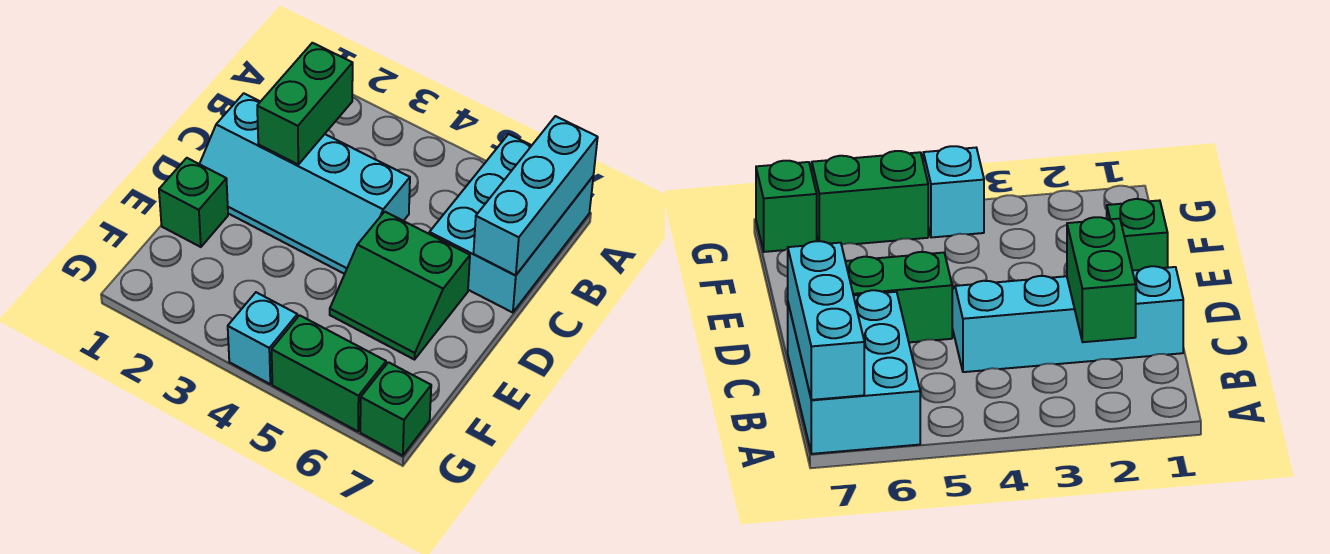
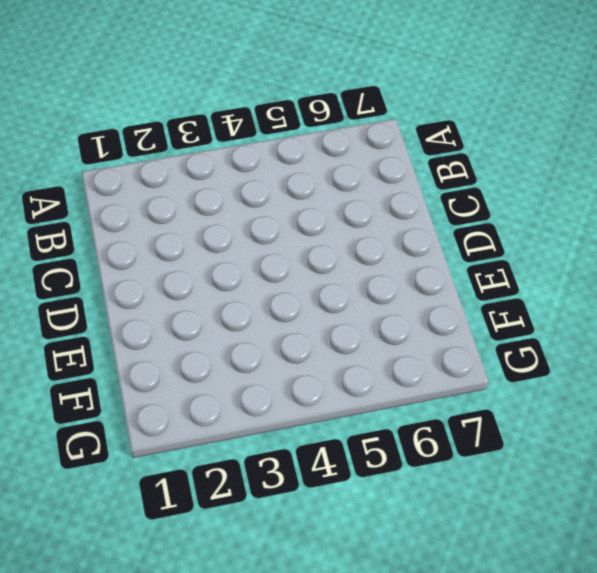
none -> cyan brick A6:C7 level 1
none -> cyan slope C1:D4 level 1 top C

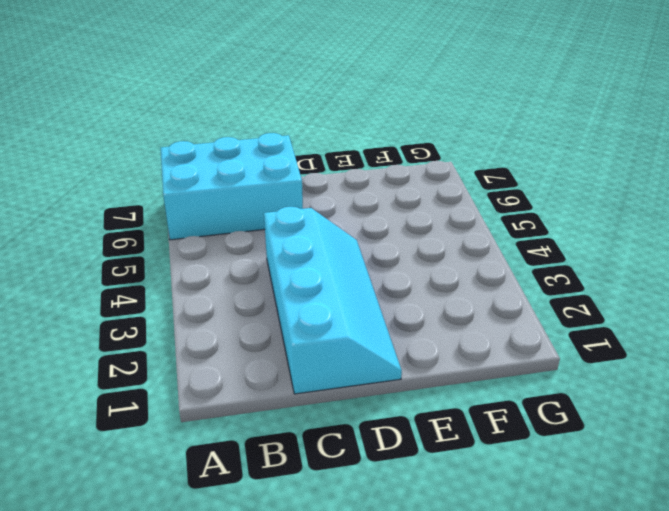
none -> green slope D5:E6 level 1 top D
none -> green brick E1 level 1

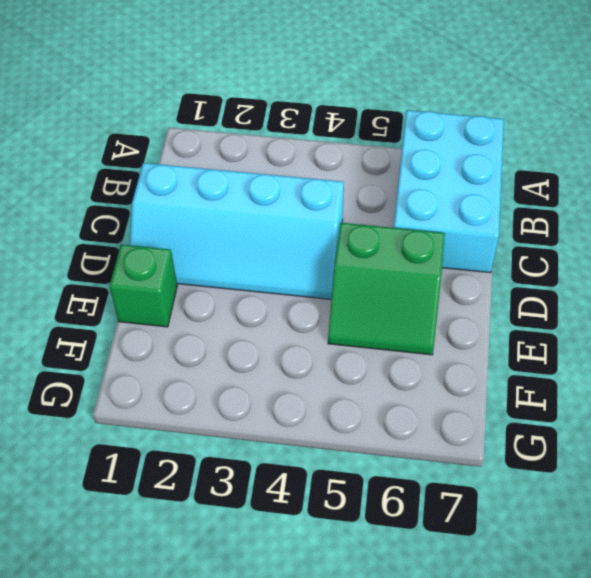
none -> cyan brick G4 level 1
none -> green brick G5:G6 level 1

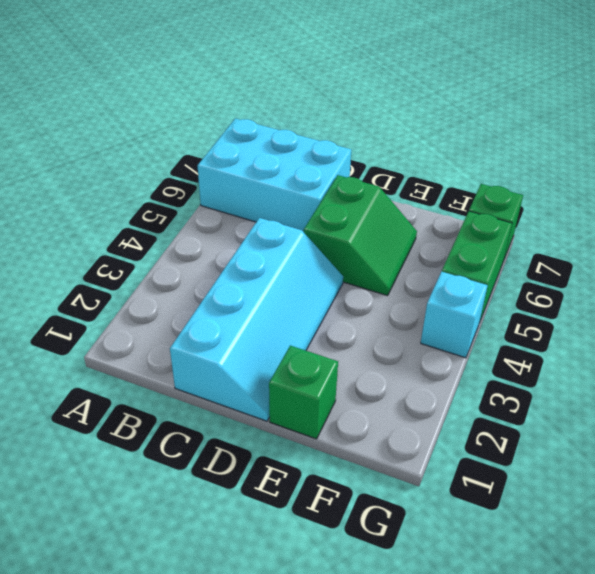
none -> cyan brick A7:C7 level 2
none -> green brick B2:C2 level 2

